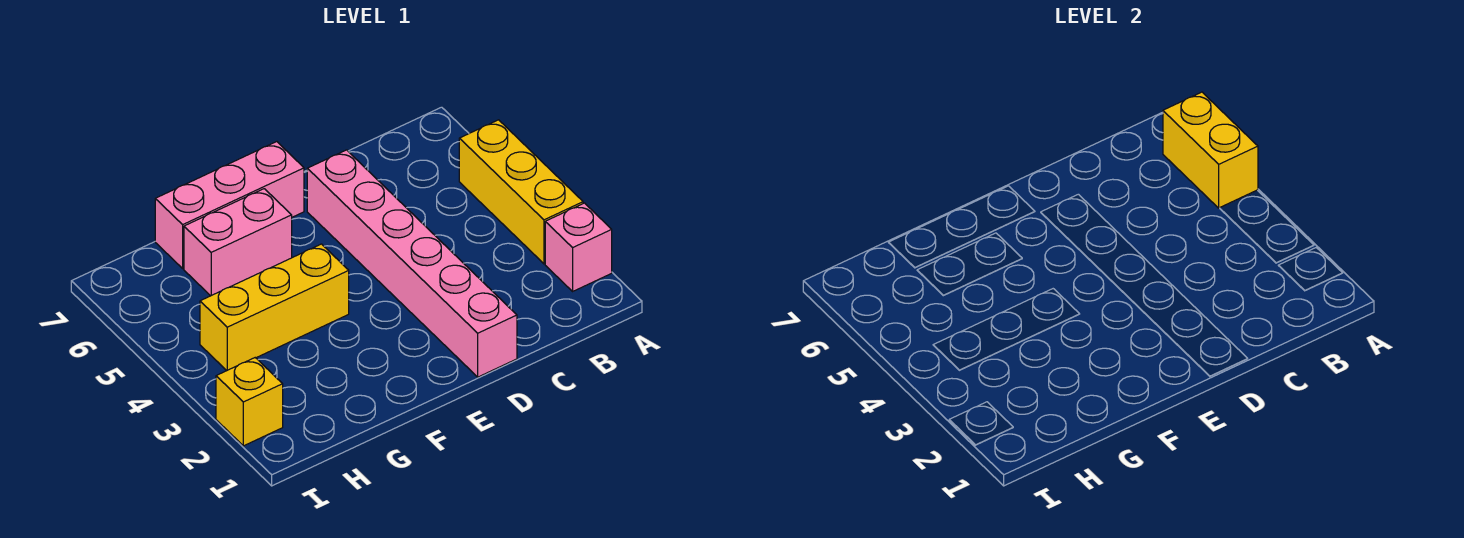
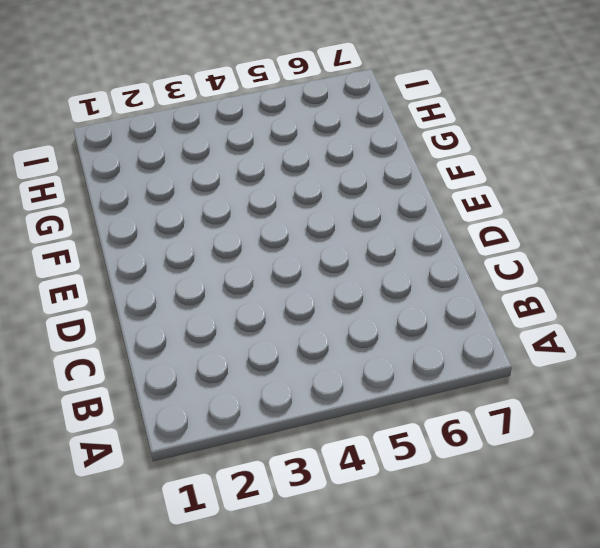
none -> pink brick A2 level 1
none -> yellow brick A3:A5 level 1

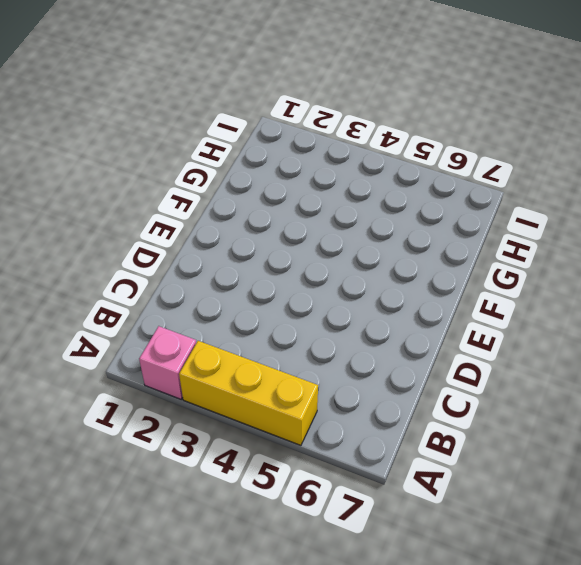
none -> pink brick D1:D6 level 1
none -> pink brick E7:G7 level 1

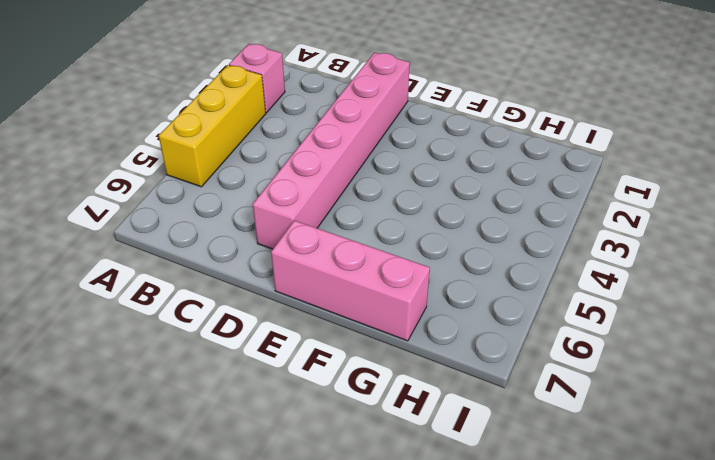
none -> yellow brick F4:H4 level 1
none -> pink brick F6:G6 level 1

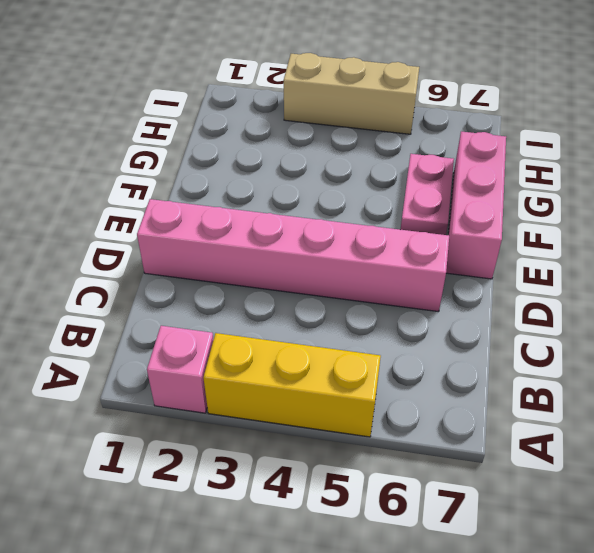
pink plate F6:G6 level 1 -> pink brick F6:G6 level 1
tan brick I3:I5 level 1 -> none
none -> yellow brick F4:H4 level 1
none -> yellow brick I2 level 1

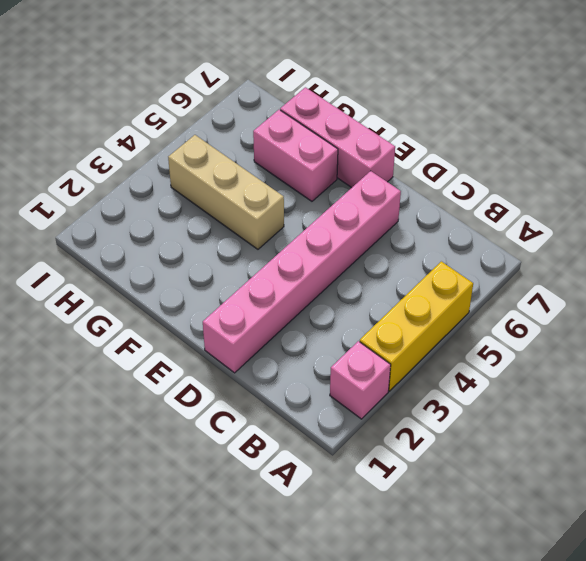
tan brick F4:H4 level 1 -> yellow brick F4:H4 level 1
none -> yellow brick I2 level 1
none -> yellow brick A5:A6 level 2

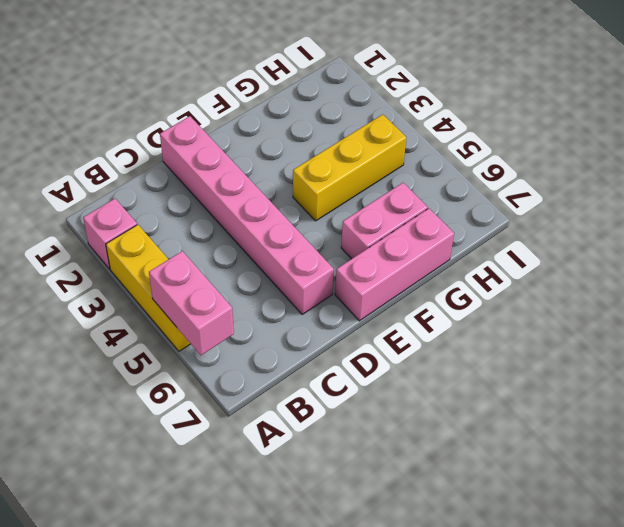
pink brick A5:A6 level 2 -> yellow brick A5:A6 level 2
none -> yellow brick I2 level 1

